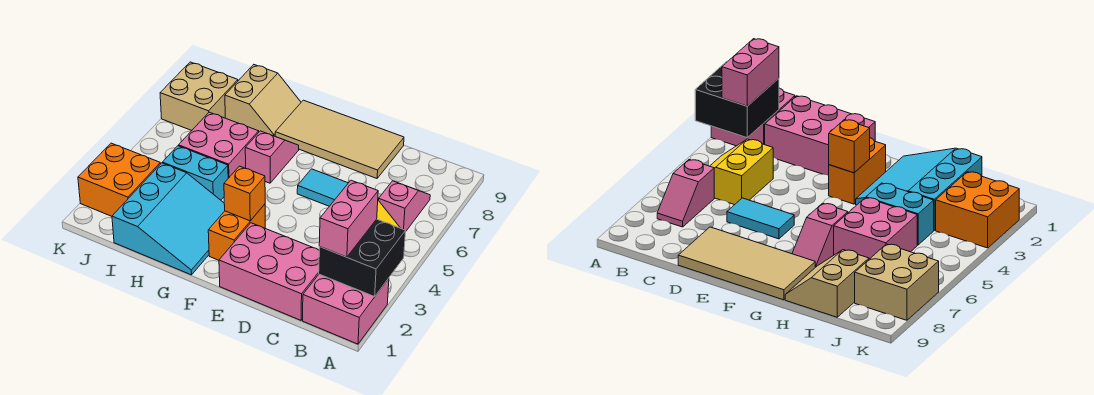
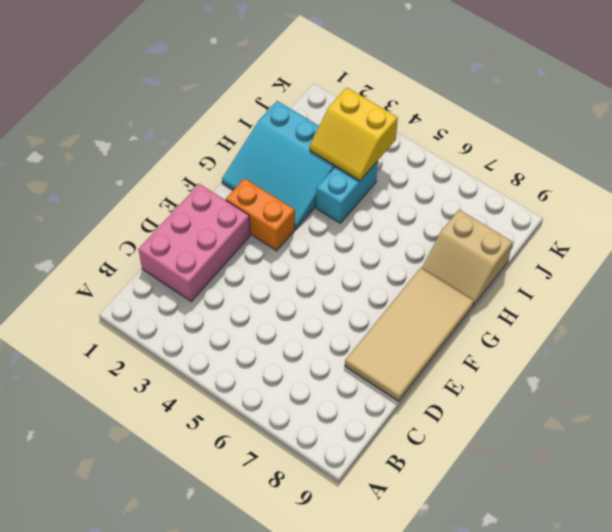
yellow slope I3:J4 level 2 top J -> yellow slope B4:C5 level 1 top C
none -> pink brick A1:B2 level 1
none -> pink slope B6:B7 level 1 top 6
none -> cyan tile D6:E6 level 1

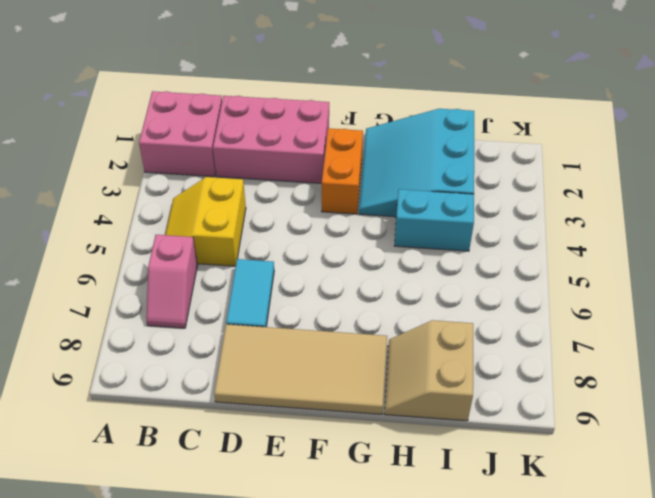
cyan tile D6:D7 level 1 -> cyan tile D6:E6 level 1
none -> pink slope G6:G7 level 1 top 6
none -> pink brick H5:I6 level 1
none -> orange brick J2:K3 level 1

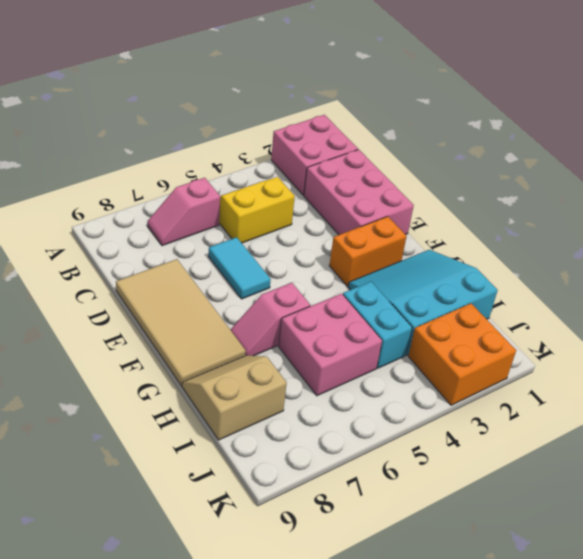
none -> tan brick J7:K8 level 1
none -> black brick A2:B3 level 2
none -> orange brick F3 level 2

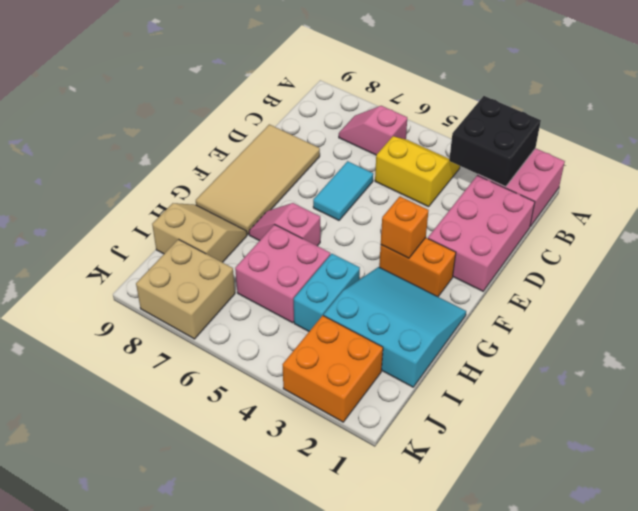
none -> pink brick B2:B3 level 3

